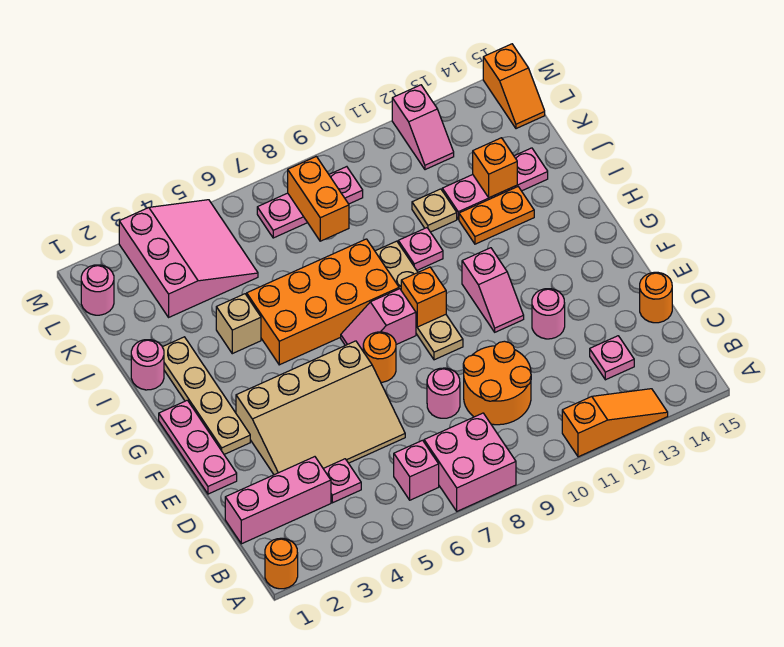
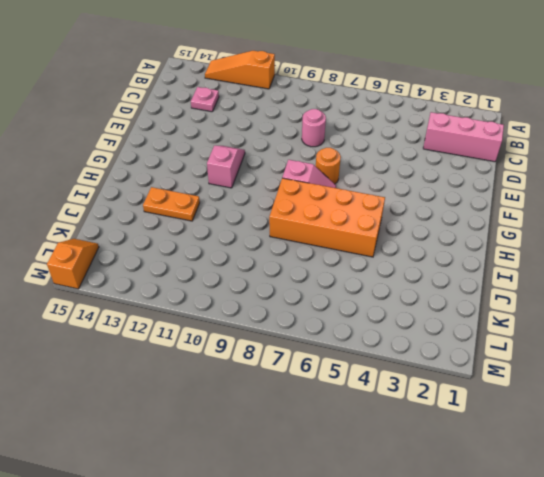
none -> orange round brick A1 level 1
none -> pink brick A7:B8 level 1
none -> pink brick B6 level 1
none -> pink plate C4 level 1

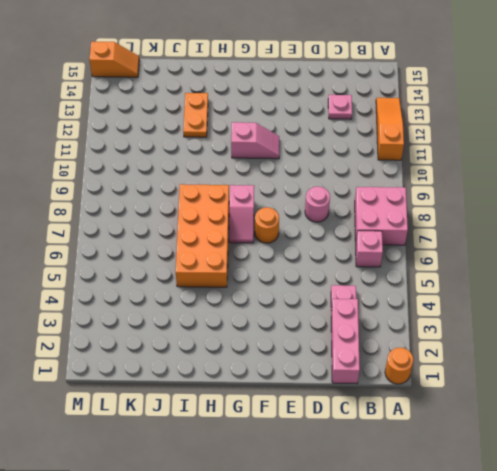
none -> orange round brick C9:D10 level 1
none -> tan slope D3:F6 level 1 top F
none -> orange round brick D15 level 1
none -> pink plate E1:G1 level 1

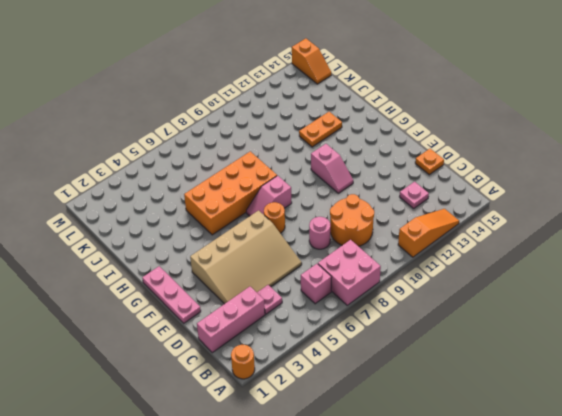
orange plate D15 level 1 -> orange round brick D15 level 1
none -> pink round brick E12 level 1
none -> tan plate F2:I2 level 1
none -> tan plate F9:I9 level 1
none -> pink round brick I1 level 1

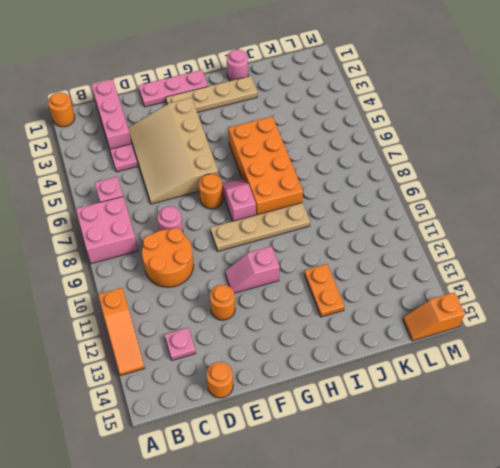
orange round brick E12 level 1 -> pink round brick E12 level 1
none -> tan brick I4 level 1
none -> pink plate I10 level 1
none -> tan plate J11 level 1
none -> pink plate J12:J14 level 1

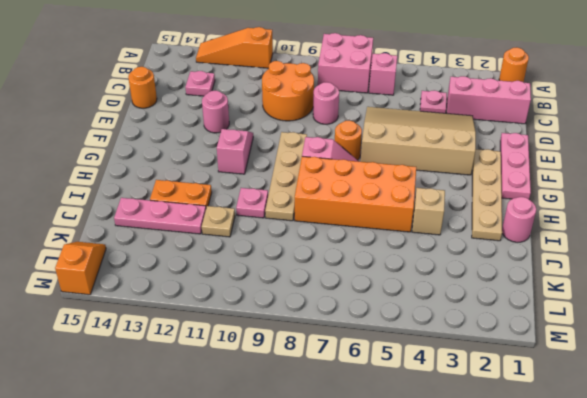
none -> pink slope K3:M5 level 1 top 3
none -> pink round brick L1 level 1
none -> pink plate L7:L9 level 1
none -> pink slope L12:M12 level 1 top M

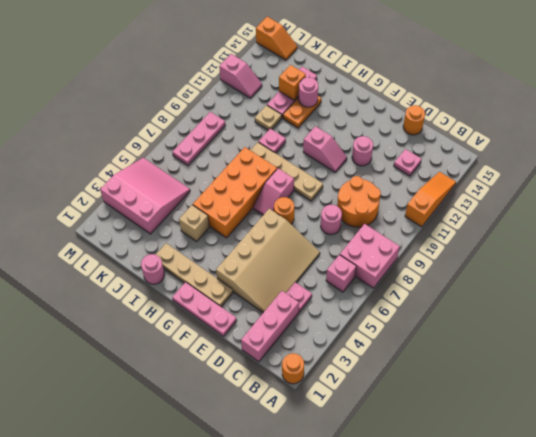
pink round brick I13 level 2 -> pink round brick L1 level 1
none -> orange brick G9 level 2
none -> orange brick K8:L8 level 2

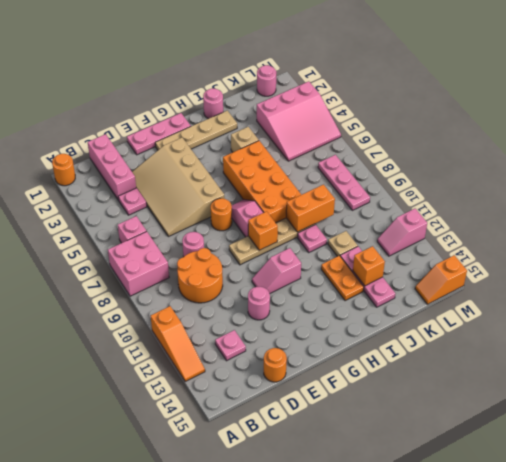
orange brick I9:J9 level 2 -> orange brick K8:L8 level 2

